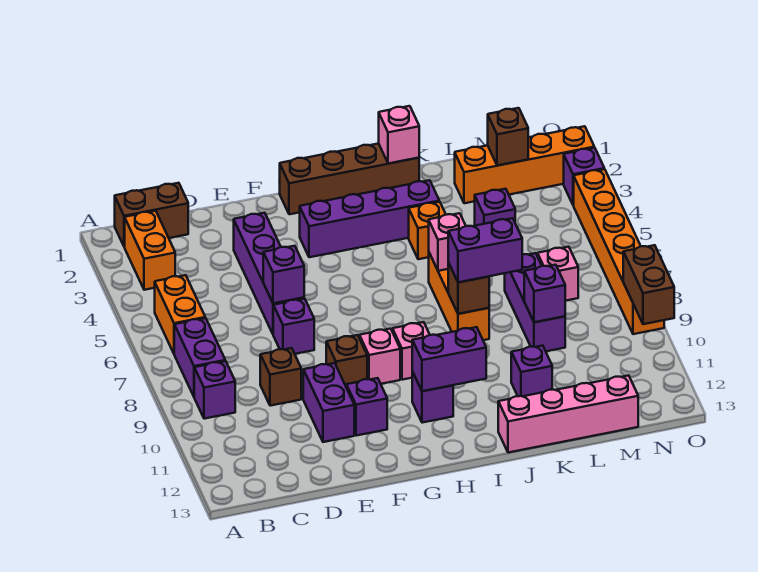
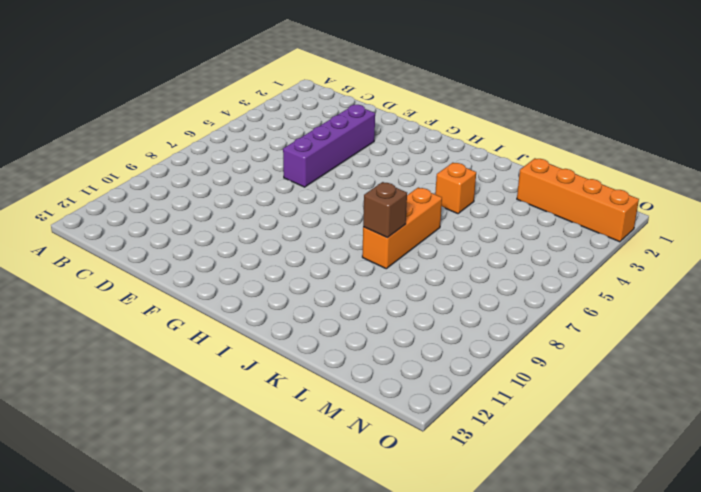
none -> brown brick B1:C1 level 1
none -> orange brick B2:B3 level 1
none -> orange brick B5:B6 level 1
none -> purple brick B7:B8 level 1

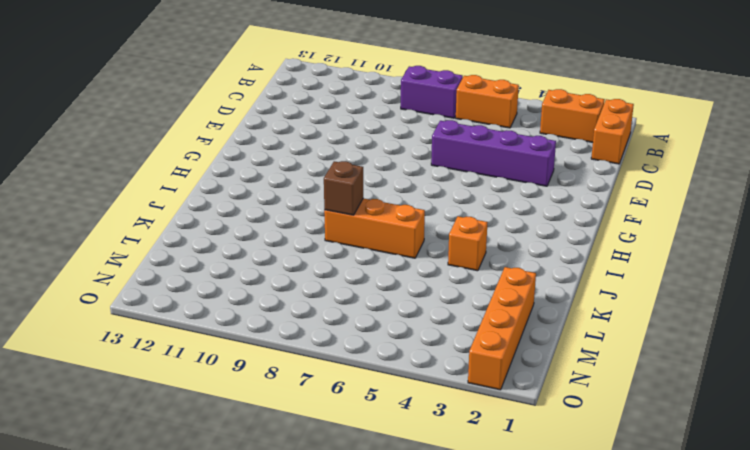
orange brick B1:C1 level 1 -> brown brick B1:C1 level 1
none -> purple brick B9 level 1
none -> brown brick D9 level 1
none -> purple brick E7 level 1
none -> purple brick E10:E11 level 1

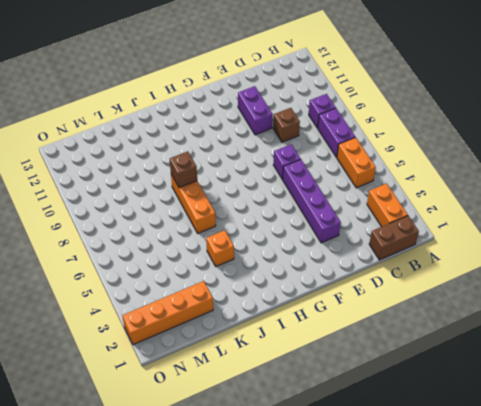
none -> brown brick F9 level 1
none -> purple brick F11 level 1
none -> brown brick G1:J1 level 1
none -> purple brick G3:J3 level 1

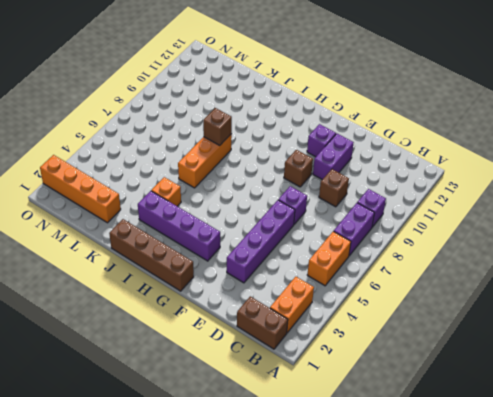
none -> pink brick G9 level 1
none -> pink brick H9 level 1
none -> purple brick H11 level 1
none -> pink brick J13:M13 level 1

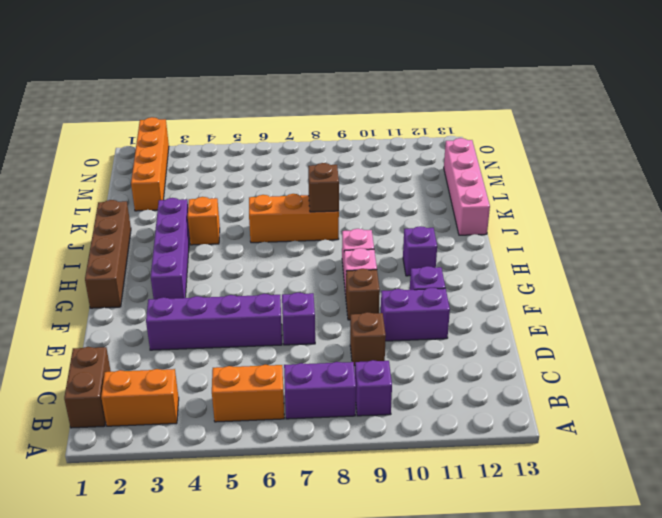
none -> purple brick K11 level 1
none -> purple brick L4 level 1
none -> purple brick L7:L9 level 1
none -> pink brick M7 level 1

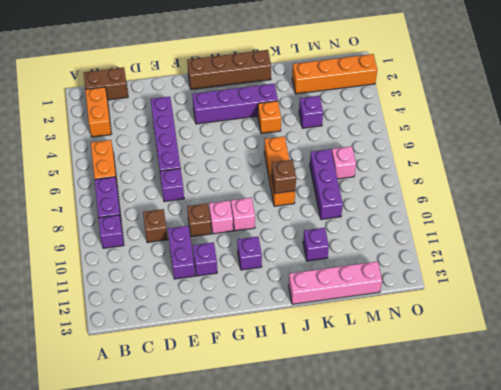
none -> purple brick O3 level 1
none -> orange brick O4:O9 level 1
none -> purple brick E6 level 2
none -> purple brick H11:I11 level 2

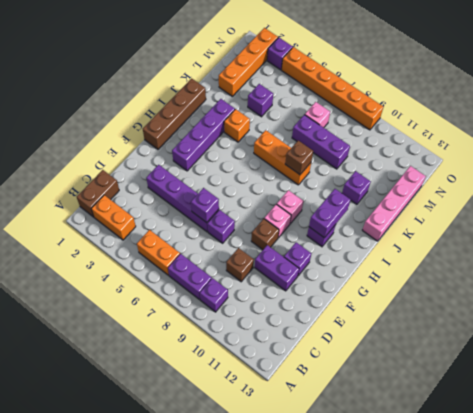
none -> pink brick J1 level 2
none -> pink brick J6 level 2
none -> purple brick L9 level 2
none -> brown brick M2 level 2

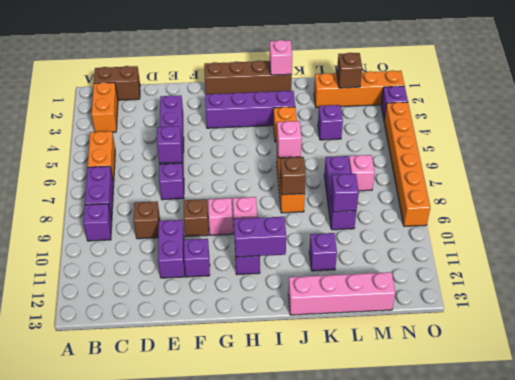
none -> brown brick O9:O10 level 2
none -> purple brick J8:K8 level 3

